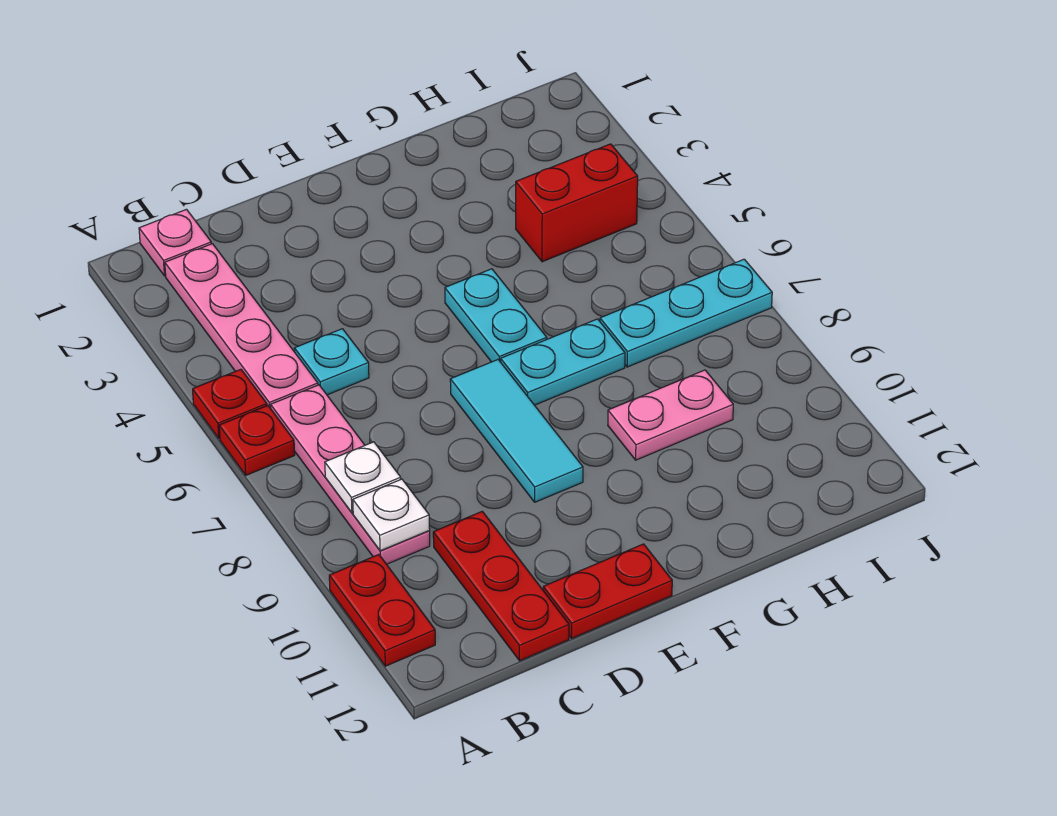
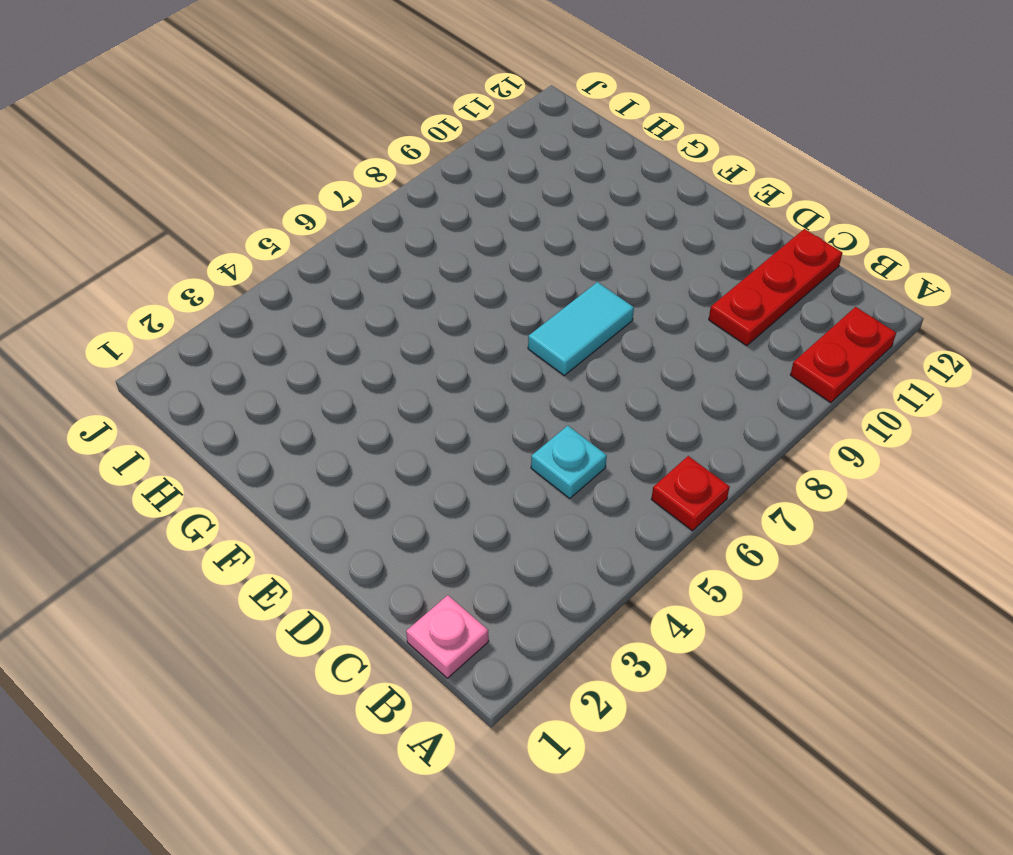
cyan tile E7:E8 level 1 -> cyan tile E7:E9 level 1
none -> red plate A5 level 1
none -> pink plate B2:B5 level 1
none -> pink plate B6:B9 level 1

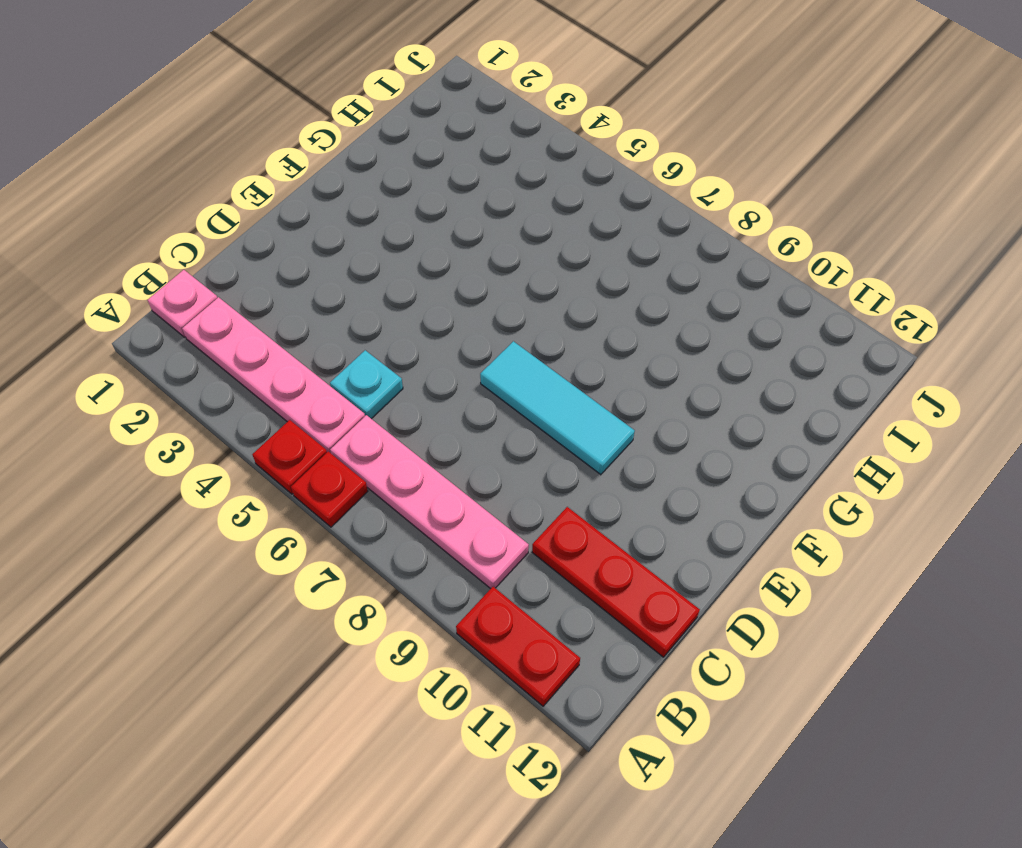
none -> red plate D12:E12 level 1
none -> cyan plate F5:F6 level 1
none -> cyan plate F7:G7 level 1

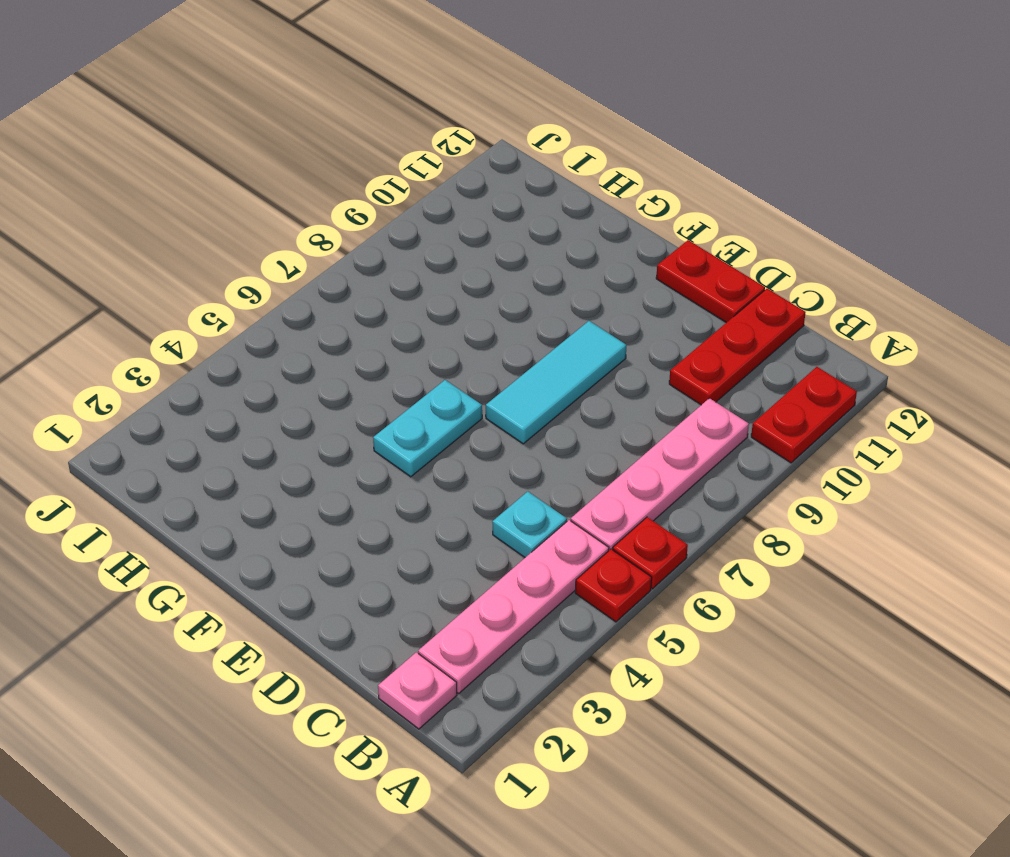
none -> cyan plate F7:G7 level 1
none -> pink plate G9:H9 level 1
none -> red brick H4:I4 level 1

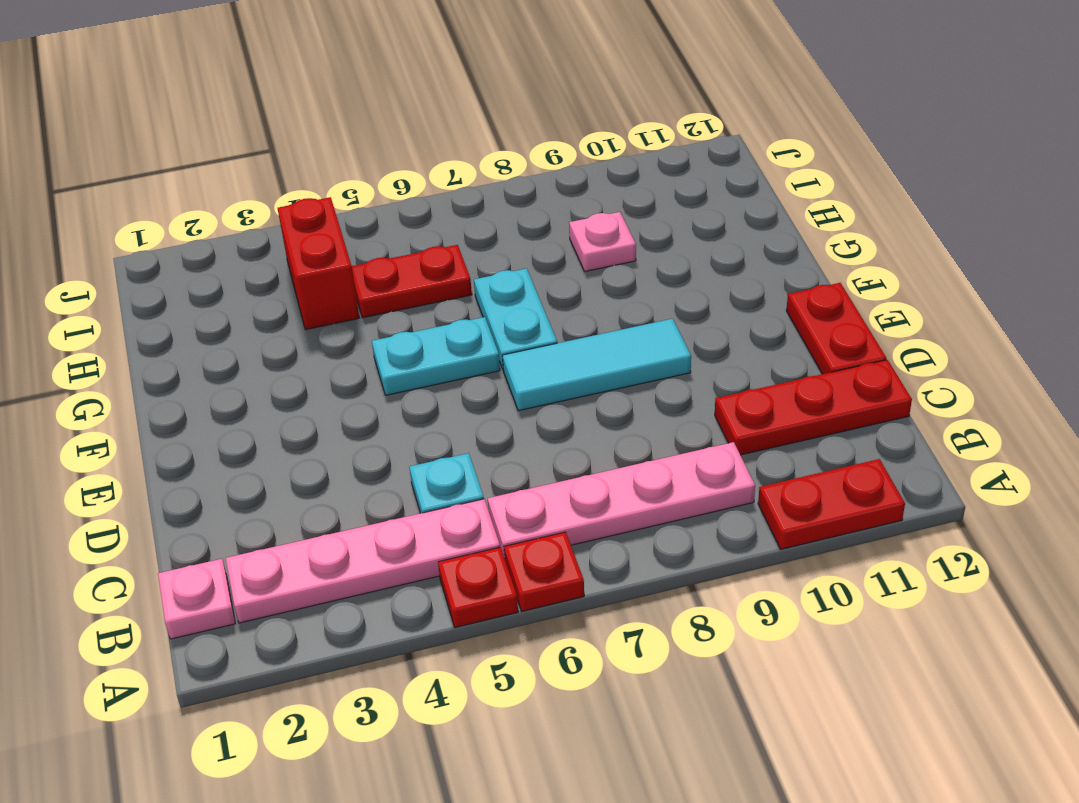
red plate H5:H6 level 1 -> none
pink plate H9 level 1 -> pink plate G9:H9 level 1
none -> cyan plate H7:J7 level 1
none -> white plate B8 level 2
none -> white plate B9 level 2

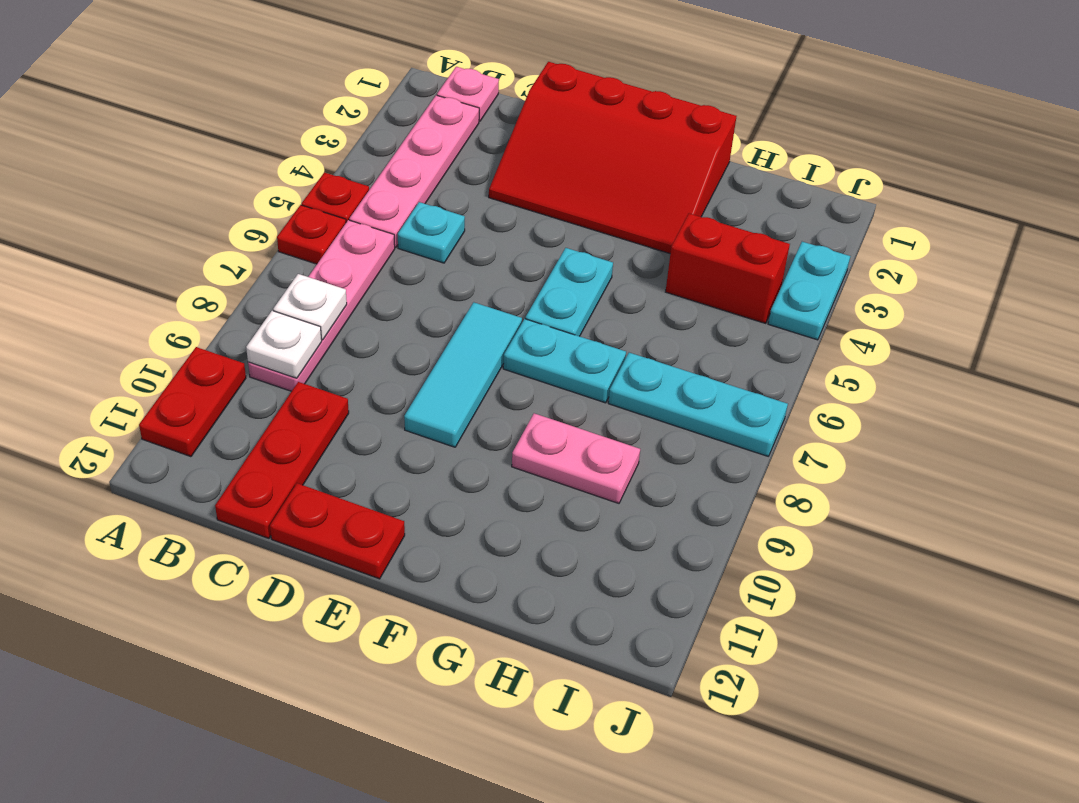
red slope D1:G3 level 1 top 1 -> none
cyan plate J3:J4 level 1 -> none

